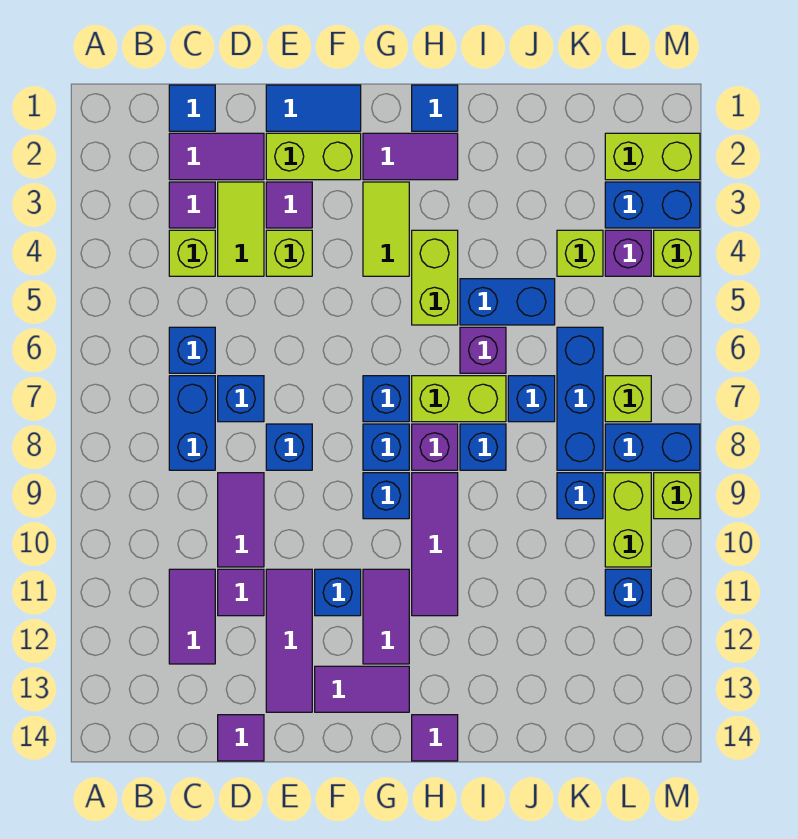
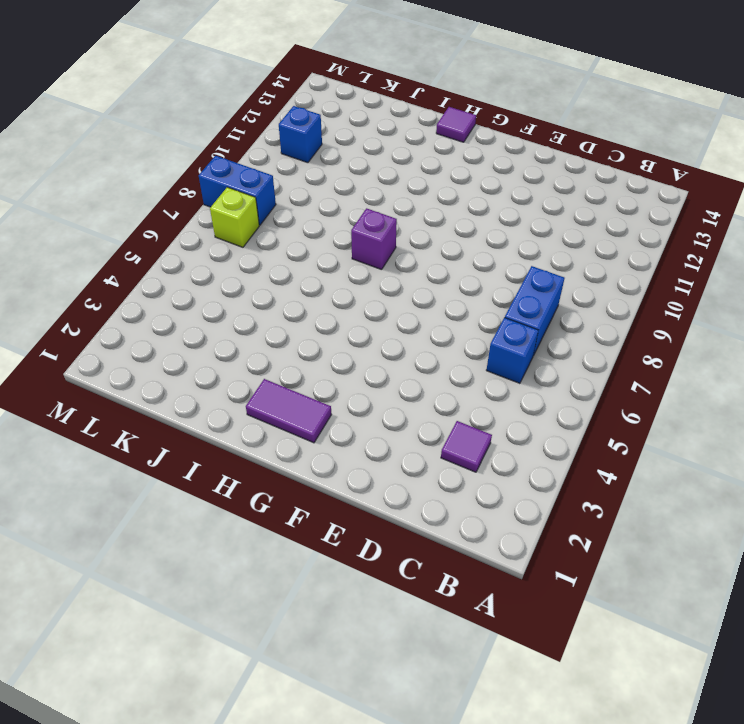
none -> blue tile C1 level 1
none -> purple tile C2:D2 level 1
none -> lime brick C4 level 1
none -> purple tile C11:C12 level 1

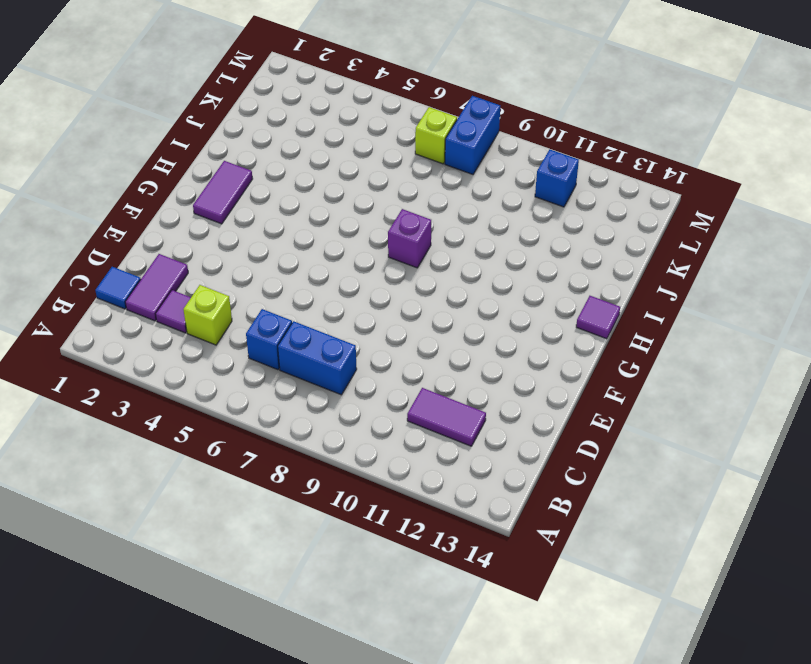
none -> lime tile D3:D4 level 1
none -> blue brick D7 level 1
none -> purple tile D9:D10 level 1
none -> purple tile D11 level 1

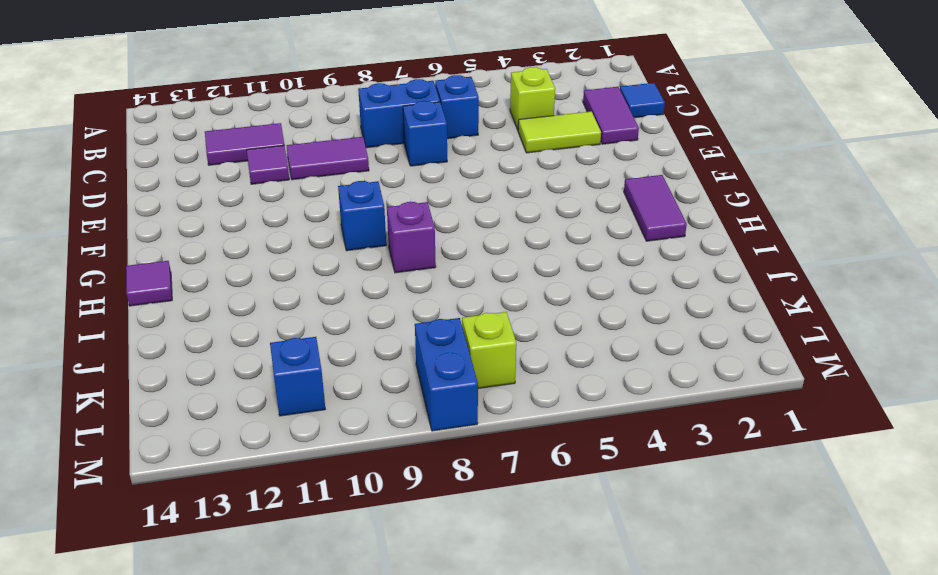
none -> purple tile C3 level 1
none -> purple tile D14 level 1
none -> blue tile E1:F1 level 1
none -> lime brick E2:F2 level 1

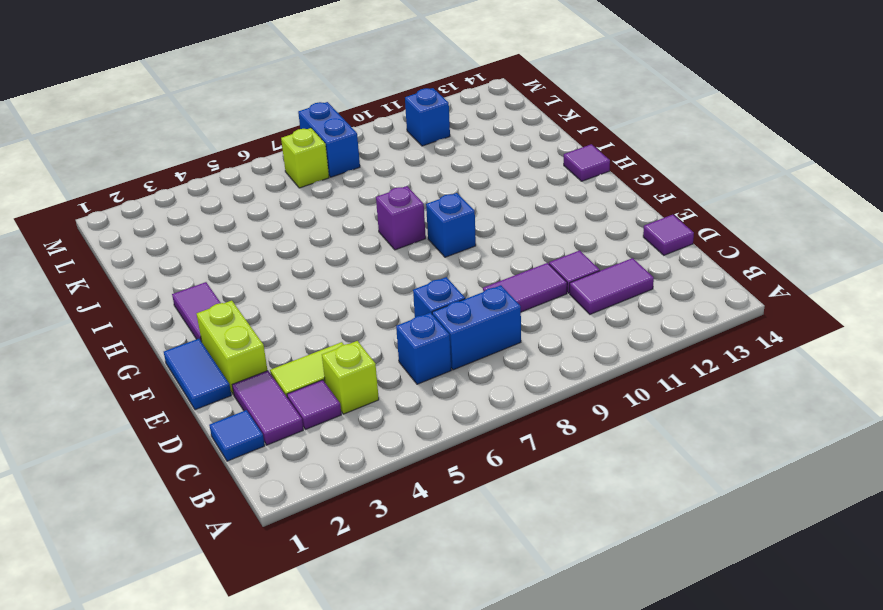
none -> purple tile E3 level 1
none -> lime brick E4 level 1
none -> blue brick E8 level 1
none -> purple tile E11:E13 level 1

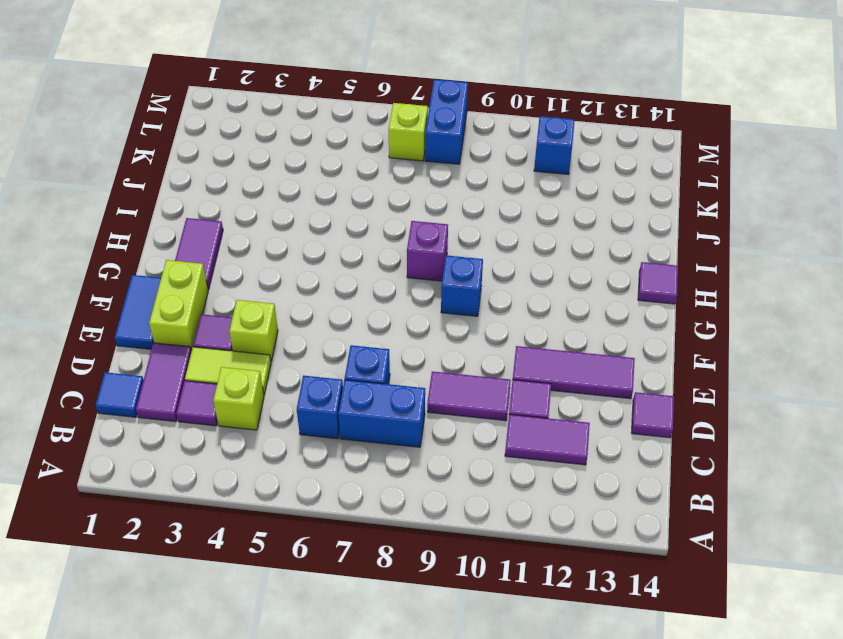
none -> blue brick E8 level 1
none -> blue brick F11 level 1
none -> purple tile F13:G13 level 1
none -> lime tile G3:G4 level 1

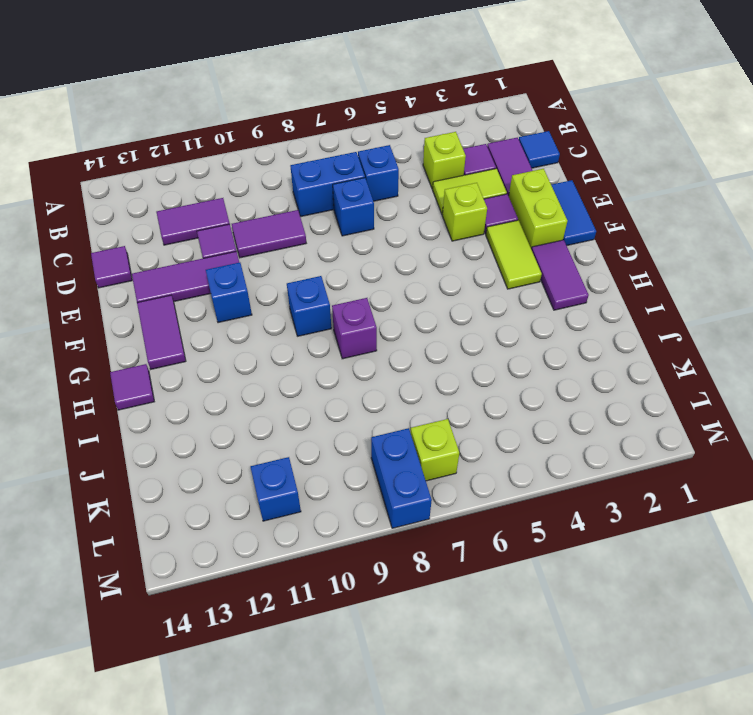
lime tile F3:G3 level 1 -> lime tile G3:G4 level 1
none -> blue brick E8 level 1
none -> blue brick G7 level 1
none -> blue brick G8 level 1
none -> purple tile G11:G12 level 1

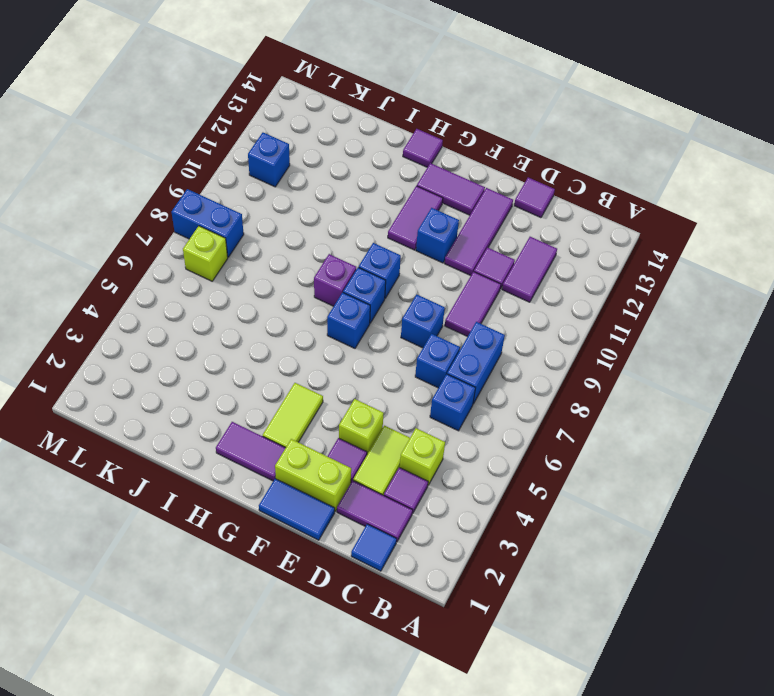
none -> blue tile H1 level 1
none -> lime brick H4:H5 level 1
none -> lime brick H7:I7 level 1
none -> purple tile H9:H11 level 1

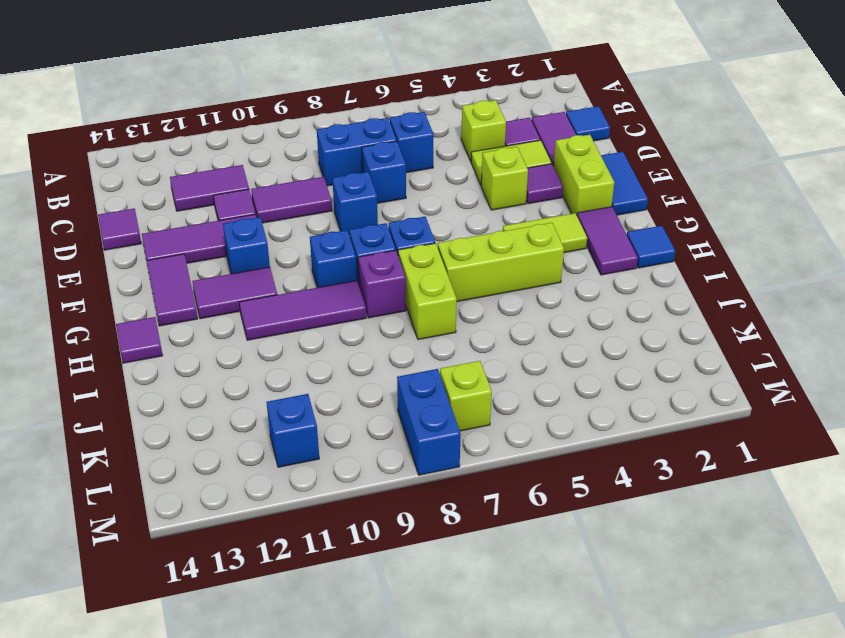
lime brick H4:H6 level 1 -> lime brick H4:H5 level 1
none -> blue brick I5:J5 level 1
none -> purple brick I6 level 1
none -> blue brick I8 level 1
none -> blue brick J7 level 1

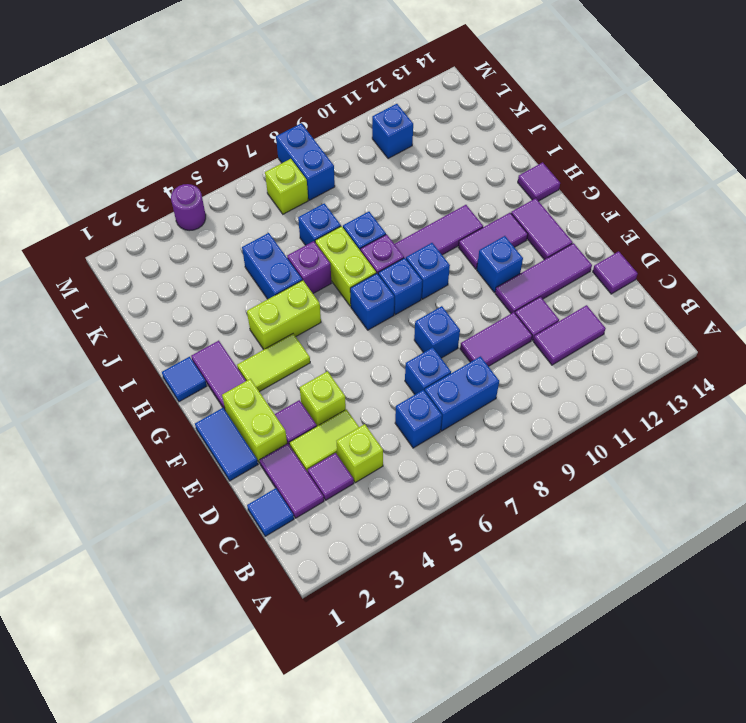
purple round brick M4 level 1 -> lime brick M4 level 1
none -> lime brick K4 level 1
none -> blue brick K6:K8 level 1
none -> blue brick K9 level 1
none -> lime brick L2:M2 level 1

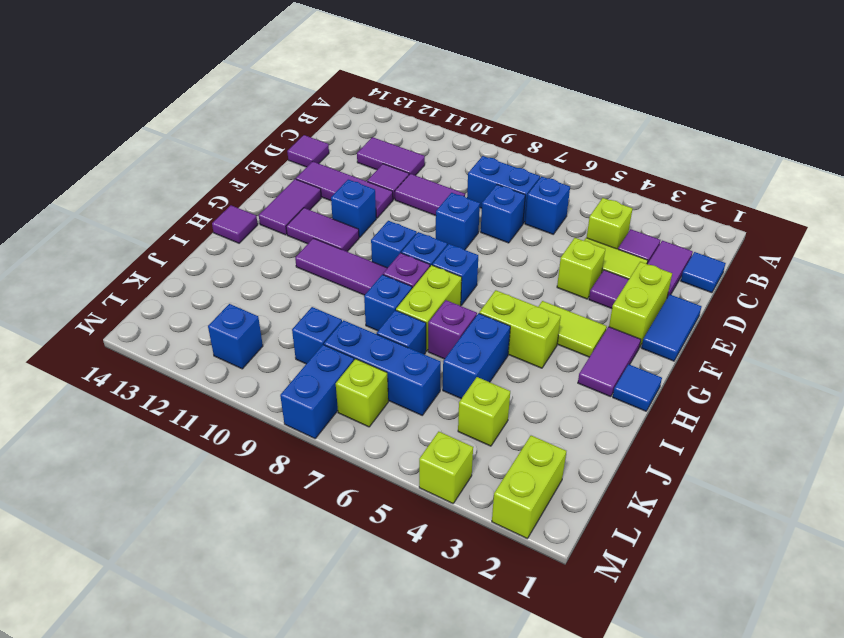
none -> blue brick L3:M3 level 1
none -> purple brick L4 level 1
none -> lime brick L9:L10 level 1
none -> lime brick M9 level 1

